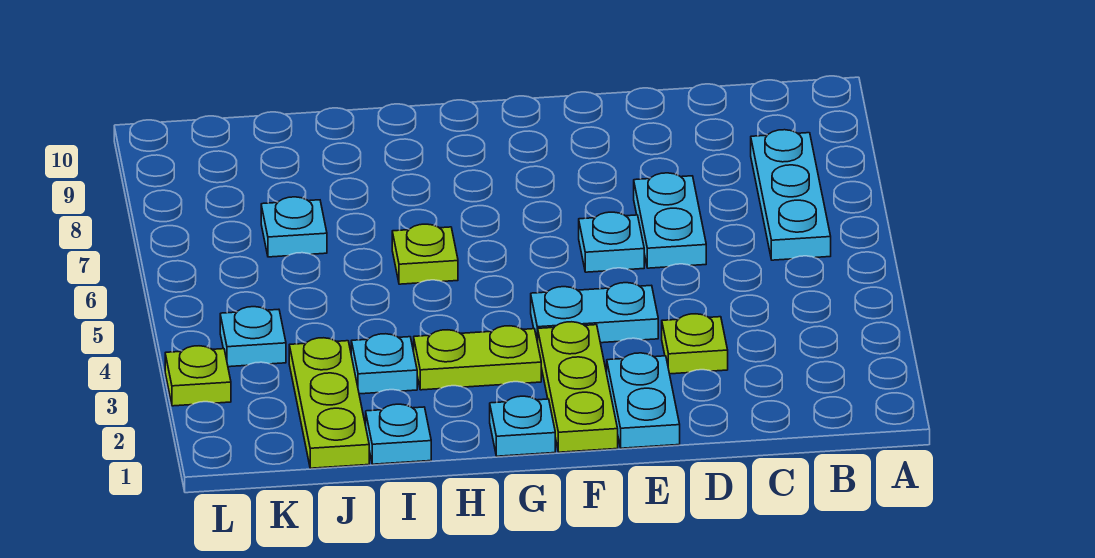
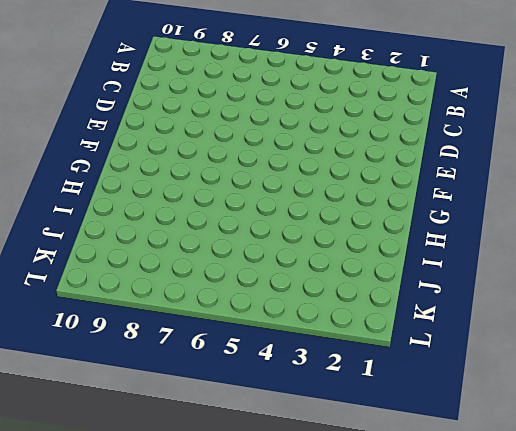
none -> cyan plate B6:B8 level 1
none -> lime plate D3 level 1
none -> cyan plate D6:D7 level 1

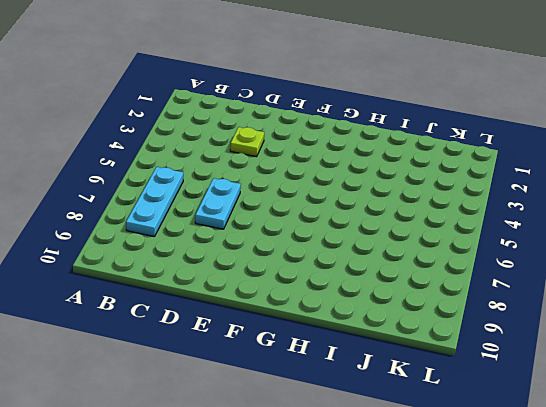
none -> cyan plate E1:E2 level 1
none -> cyan plate E4:F4 level 1
none -> cyan plate E6 level 1

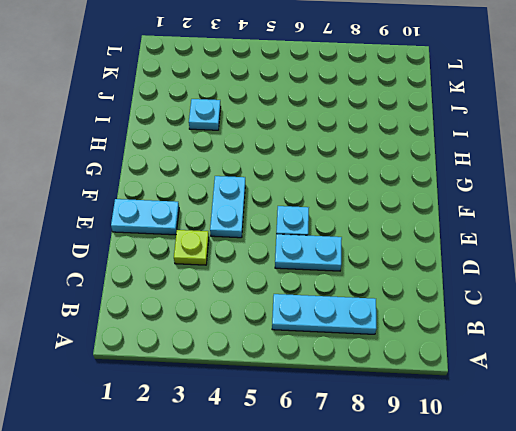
none -> lime plate F1:F3 level 1
none -> cyan plate G1 level 1
none -> lime plate G3:H3 level 1

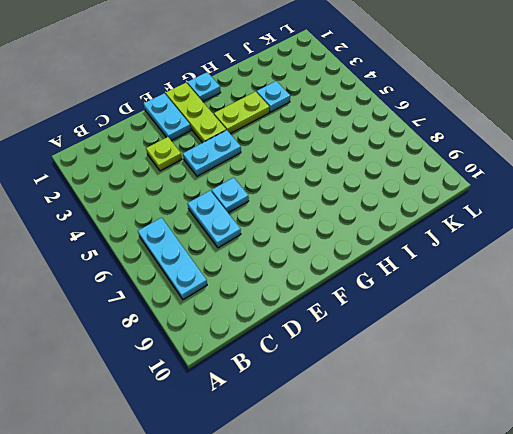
none -> lime plate H6 level 1
none -> cyan plate I1 level 1
none -> lime plate J1:J3 level 1

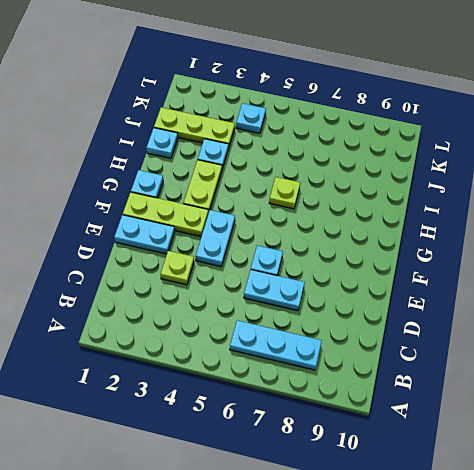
none -> cyan plate J7 level 1
none -> lime plate L3 level 1

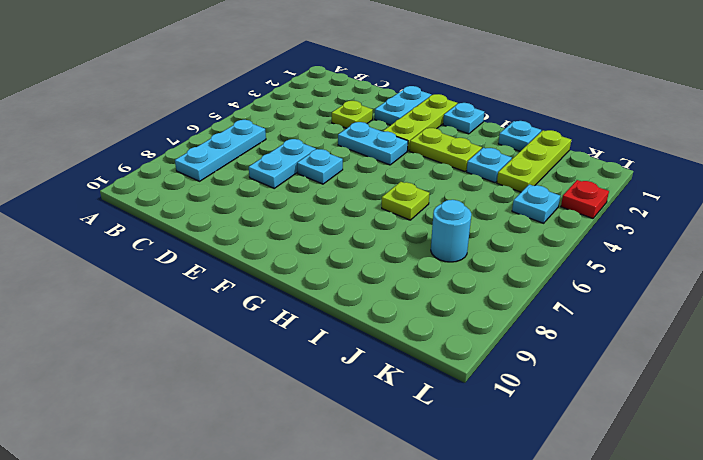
cyan round brick J7 level 1 -> cyan plate J7 level 1
red plate L3 level 1 -> lime plate L3 level 1

